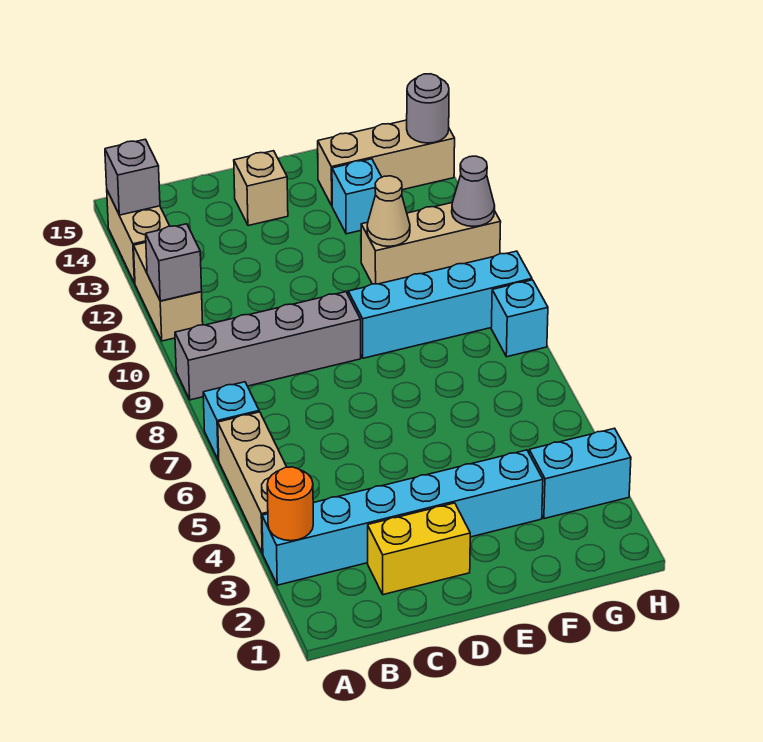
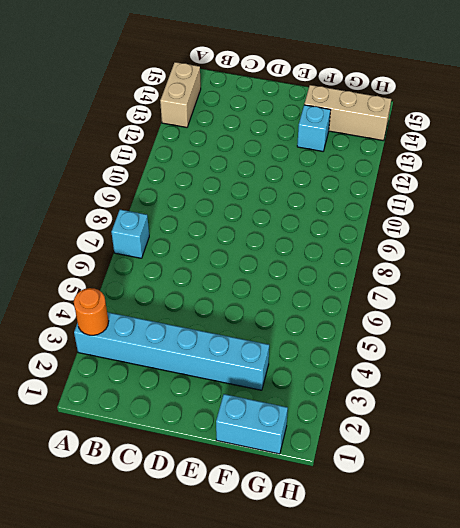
cyan brick F1:G1 level 1 -> cyan brick G3:H3 level 1
none -> tan brick A4:A6 level 1
none -> grey brick A9:D9 level 1
none -> tan brick A11:A12 level 1

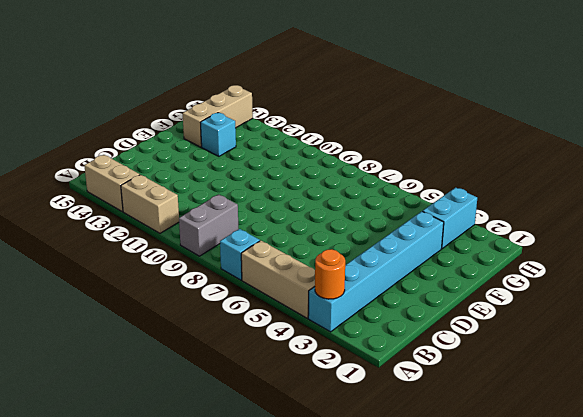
grey brick A9:B9 level 1 -> grey brick A9:D9 level 1
none -> yellow brick C2:D2 level 1
none -> tan brick D14 level 1
none -> cyan brick E9:H9 level 1

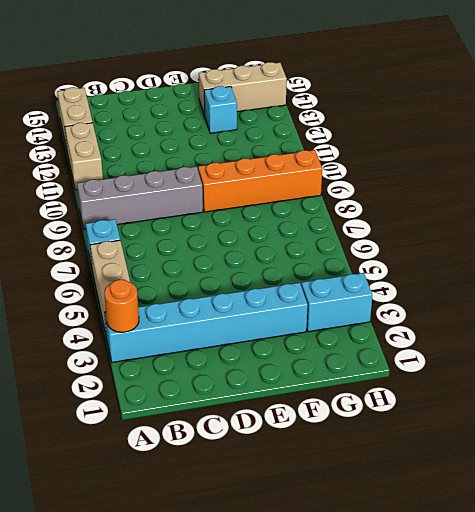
orange brick E9:H9 level 1 -> cyan brick E9:H9 level 1
none -> yellow brick C2:D2 level 1
none -> tan brick D14 level 1
none -> tan brick F11:H11 level 1

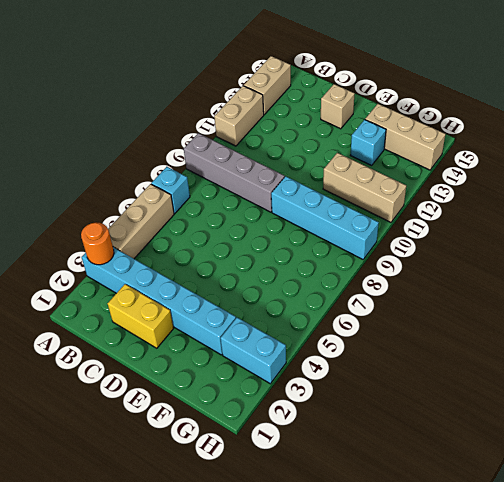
none -> cyan brick H8 level 1
none -> grey brick A11 level 2
none -> grey brick A14 level 2

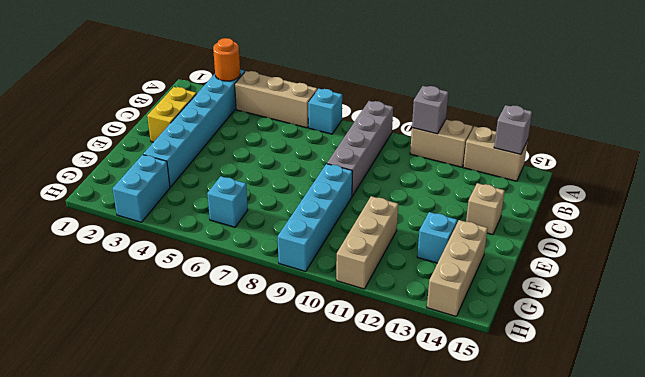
cyan brick G6 level 1 -> cyan brick H8 level 1
none -> tan cone F11 level 2
none -> grey cone H11 level 2
none -> grey round brick H14 level 2

